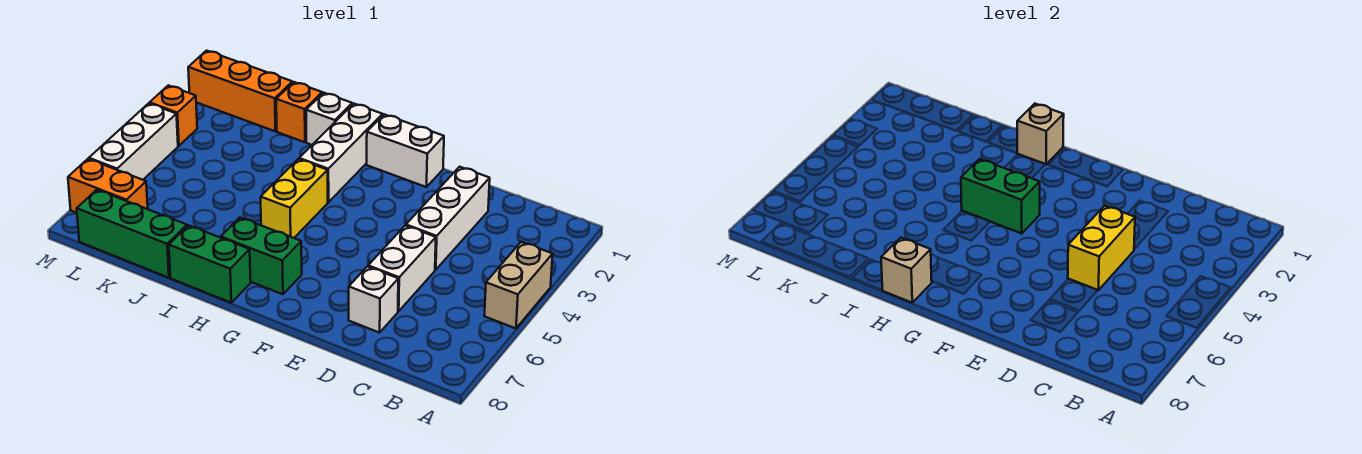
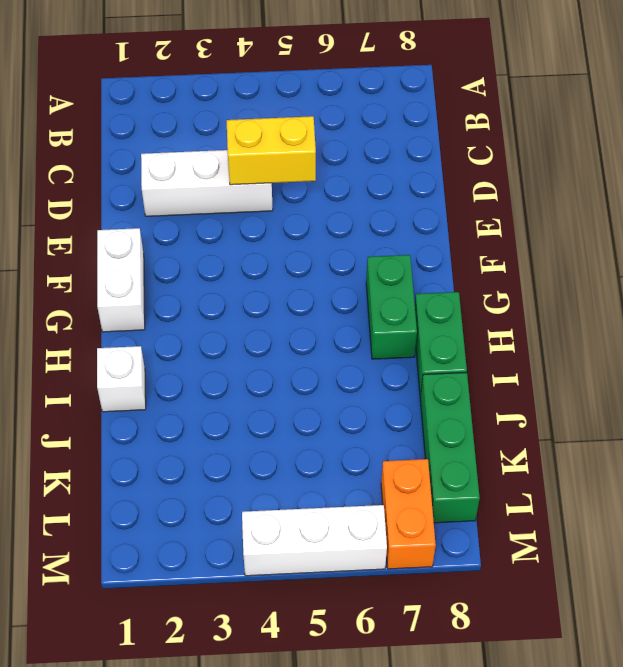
none -> tan brick A4:A5 level 1
none -> white brick D5:D6 level 1
none -> white brick D7 level 1

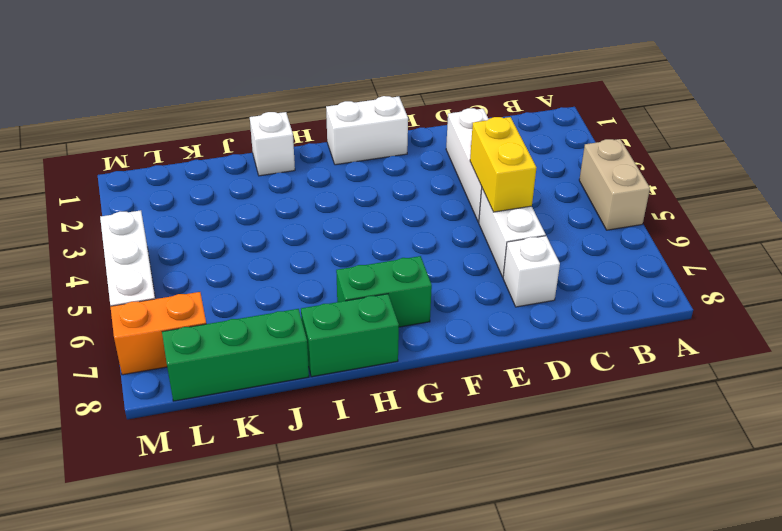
none -> white brick H1:H3 level 1
none -> yellow brick H4:H5 level 1
none -> orange brick J1 level 1

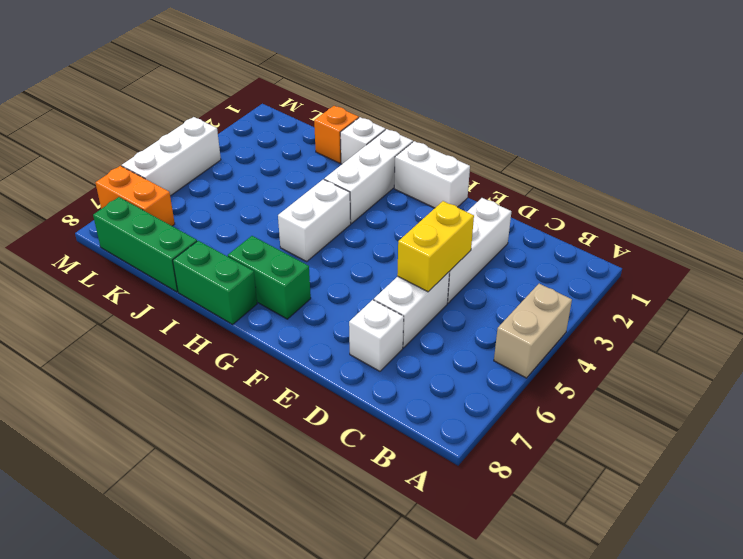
white brick H4:H5 level 1 -> yellow brick H4:H5 level 1
none -> orange brick K1:M1 level 1
none -> orange brick M3 level 1
none -> green brick G4:H4 level 2

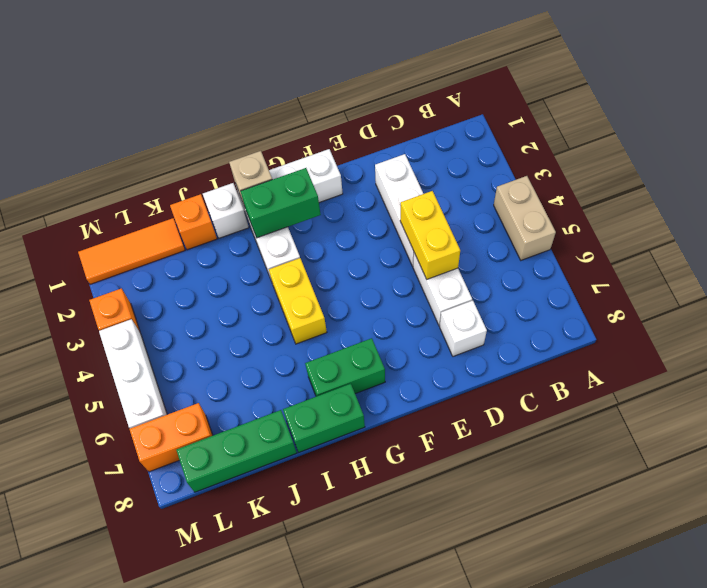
green brick G2:H2 level 2 -> green brick G4:H4 level 2
orange tile K1:M1 level 1 -> orange brick K1:M1 level 1
none -> tan brick H8 level 2

